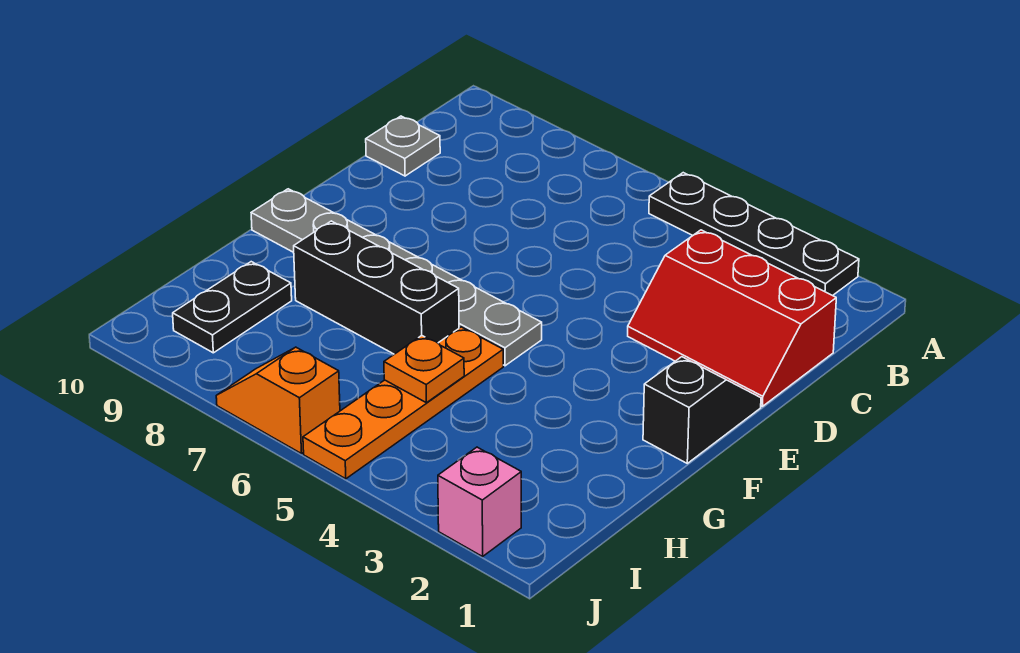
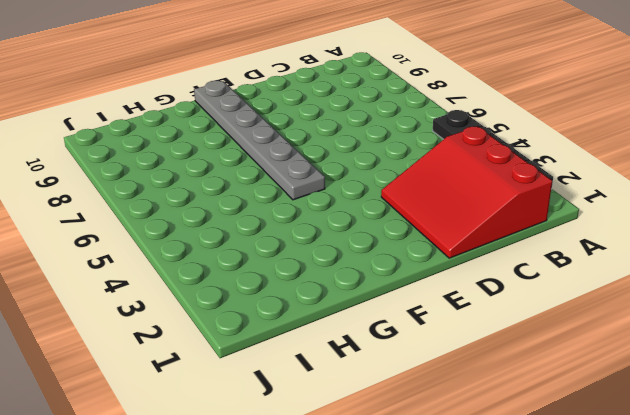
red slope B1:D3 level 1 top B -> red slope C1:D3 level 1 top C
none -> grey plate C10 level 1
none -> black slope E1:F1 level 1 top F

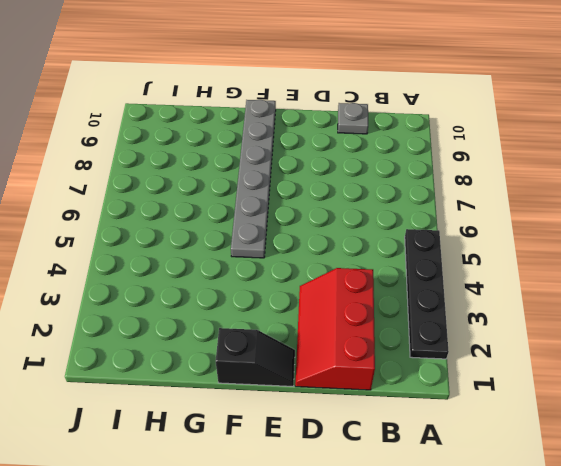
none -> orange plate G5:J5 level 1
none -> black brick G6:G8 level 1

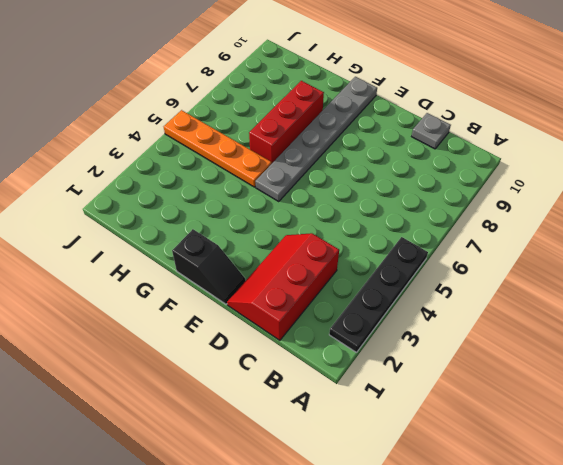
red brick G6:G8 level 1 -> black brick G6:G8 level 1
none -> black plate H9:I9 level 1
none -> pink brick J2 level 1

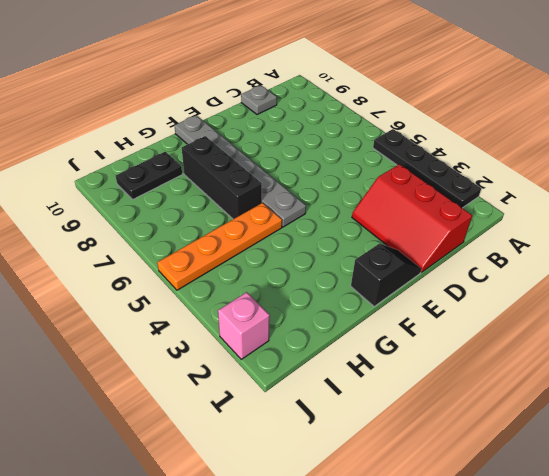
none -> orange slope J6:J7 level 1 top 6
none -> orange plate H5 level 2

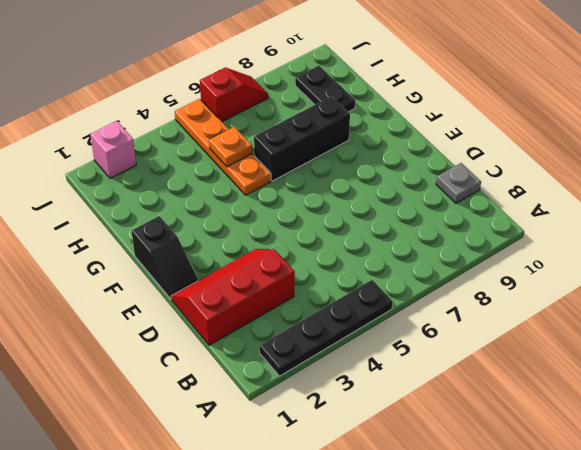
red slope J6:J7 level 1 top 6 -> orange slope J6:J7 level 1 top 6
none -> grey plate F5:F10 level 1

